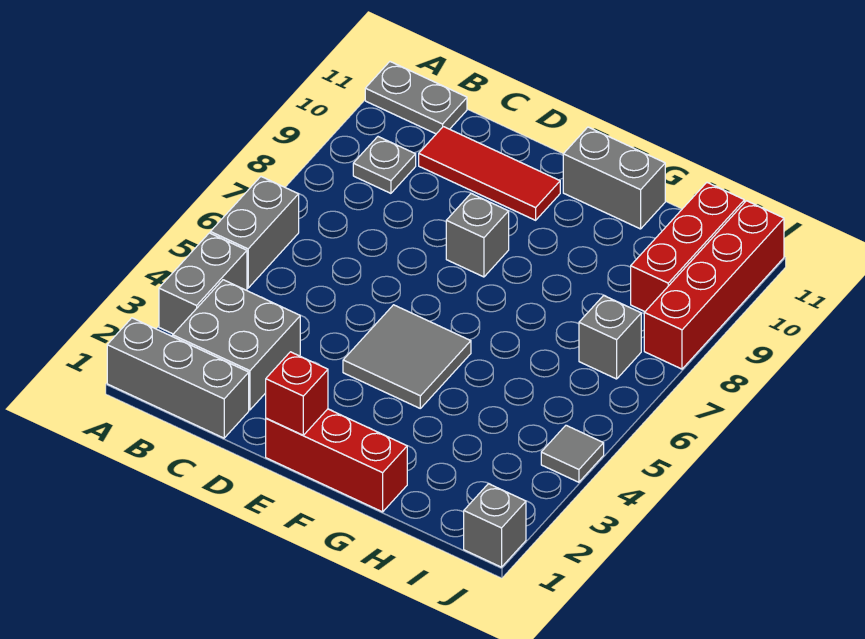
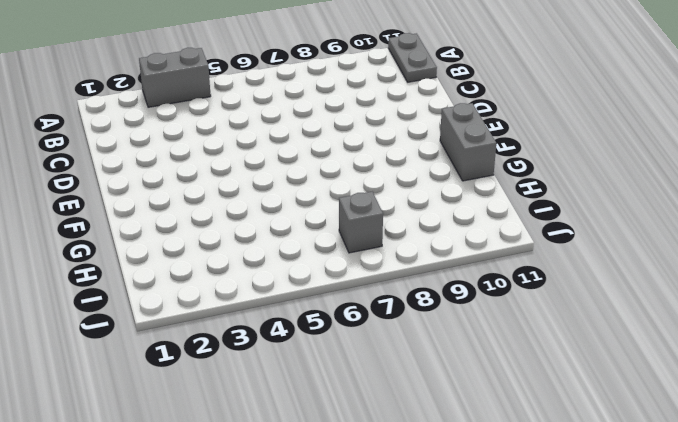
none -> grey brick A1:C1 level 1
none -> grey brick A5:A6 level 1
none -> grey brick B2:C3 level 1

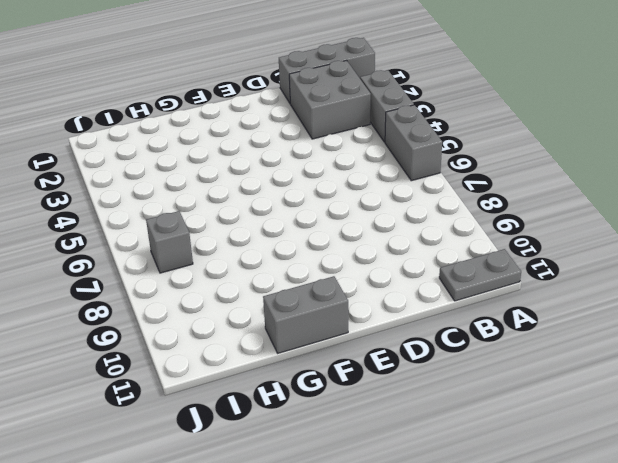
none -> grey plate B9 level 1
none -> red tile C10:E10 level 1
none -> red brick E1:G1 level 1

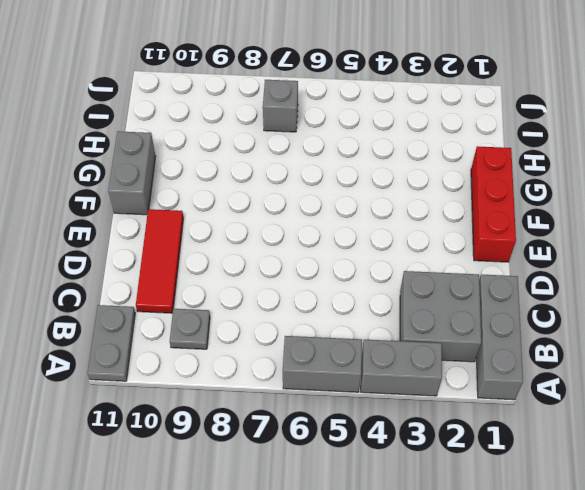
none -> grey tile E4:F5 level 1
none -> grey brick E8 level 1
none -> red brick I9:I11 level 1

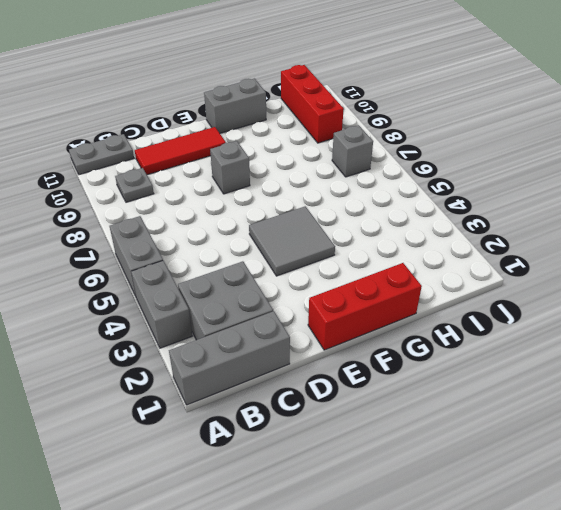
none -> grey brick J1 level 1
none -> grey tile J4 level 1
none -> red brick J8:J11 level 1

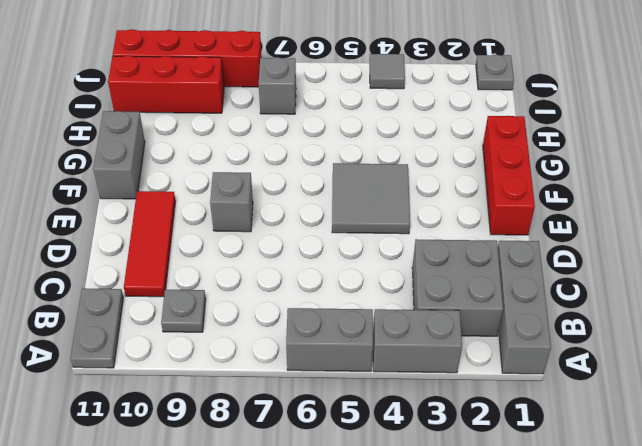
grey plate J1 level 1 -> grey brick J1 level 1
none -> red brick E1 level 2

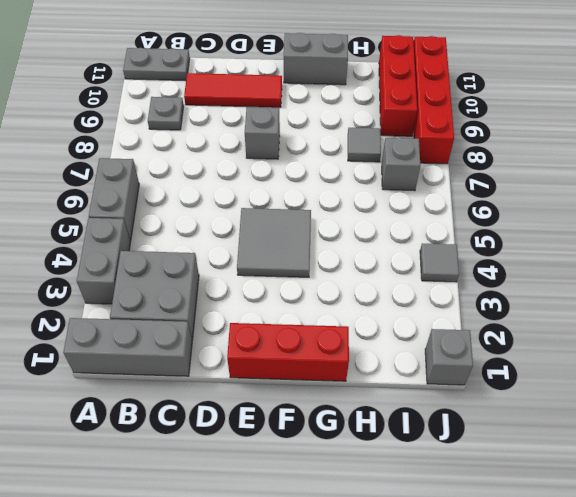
grey tile H8 level 1 -> none
none -> red brick E1 level 2

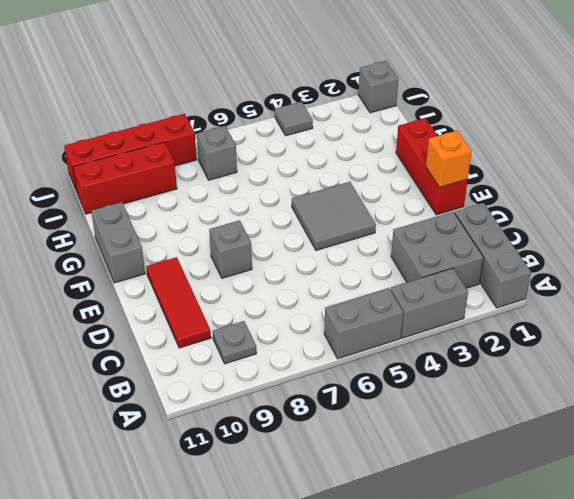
orange brick E1 level 2 -> red brick E1 level 2
none -> grey plate A11:B11 level 1

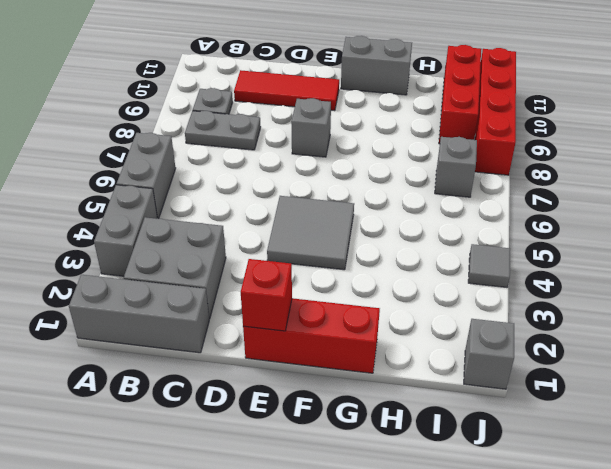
grey plate B8:C8 level 1 -> grey plate A11:B11 level 1

